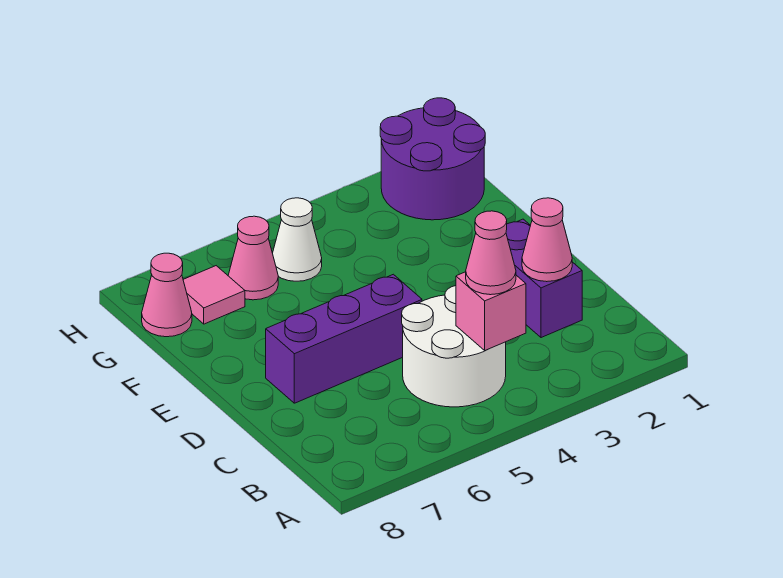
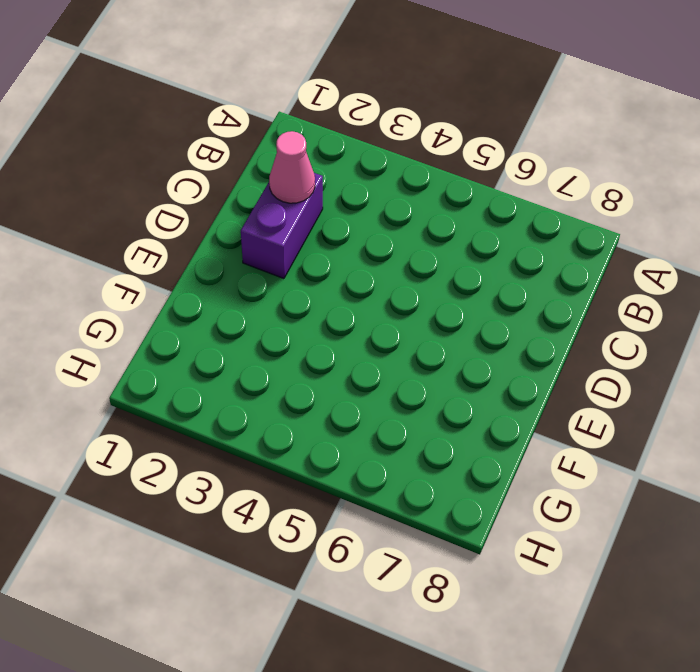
none -> white round brick B4:C5 level 1
none -> purple brick D5:D7 level 1

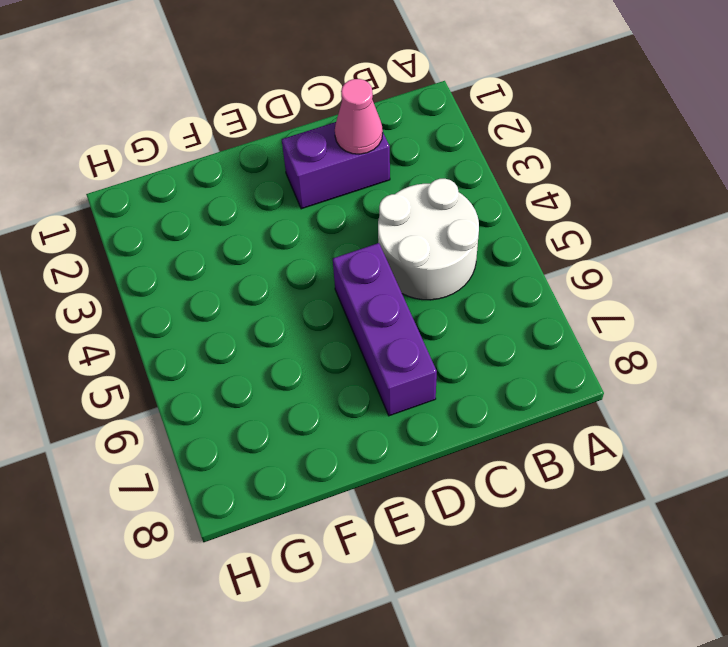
none -> purple round brick G1:H2 level 1
none -> white cone G5 level 1

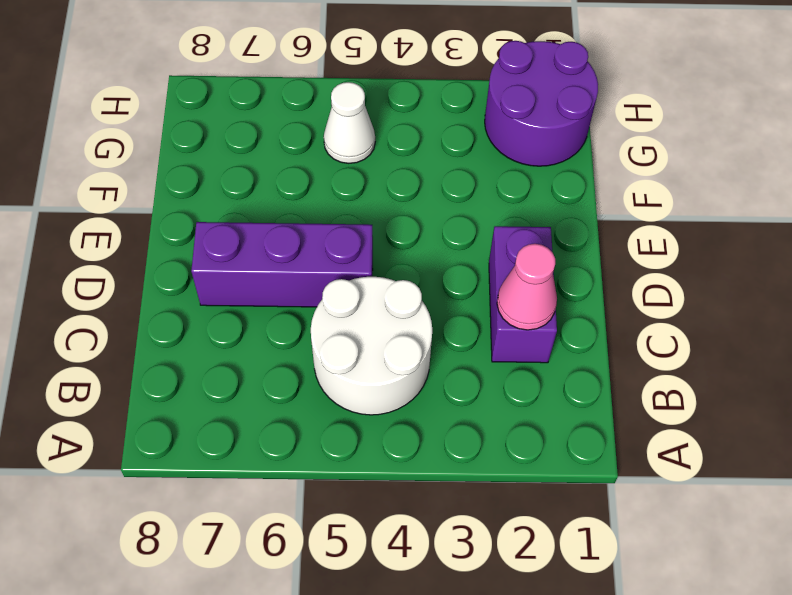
none -> pink cone G6 level 1
none -> pink tile G7 level 1

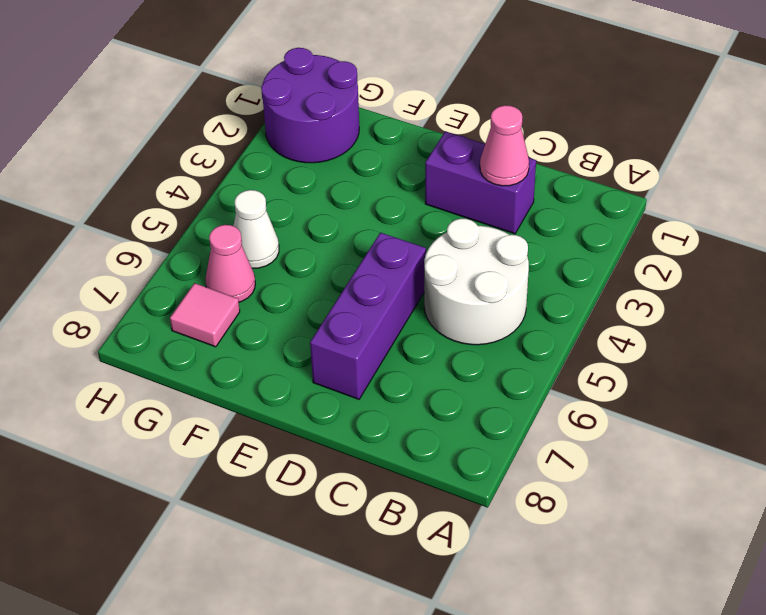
none -> pink cone G8 level 1
none -> pink brick B4 level 2

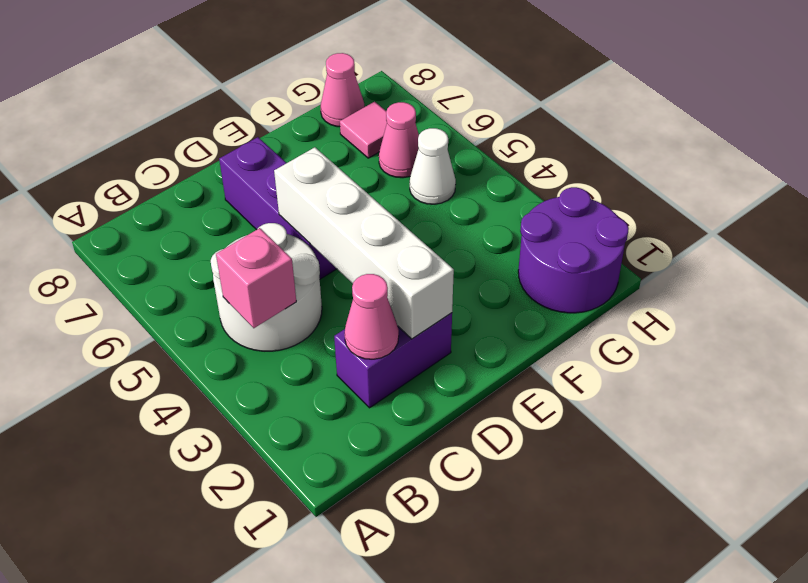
white brick D2:D5 level 2 -> none
none -> pink cone B4 level 3

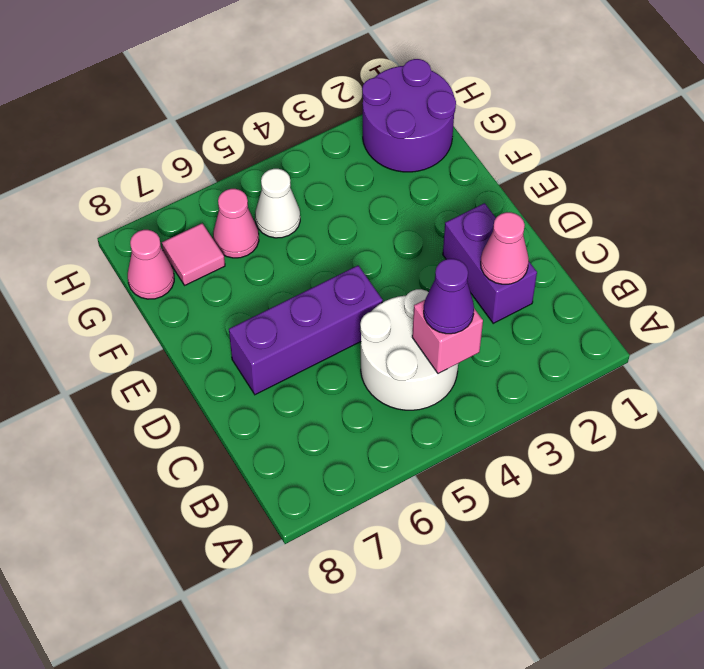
purple cone B4 level 3 -> pink cone B4 level 3

